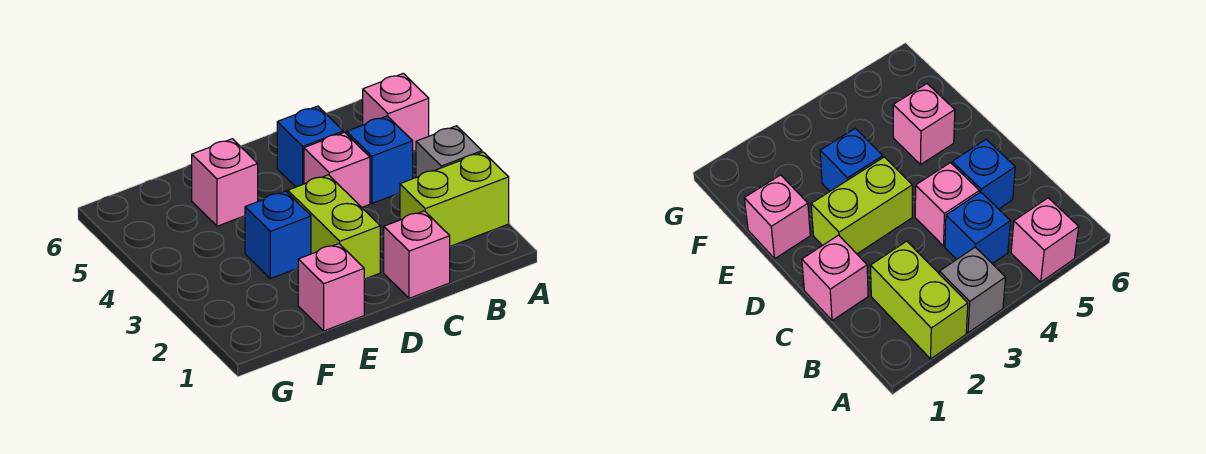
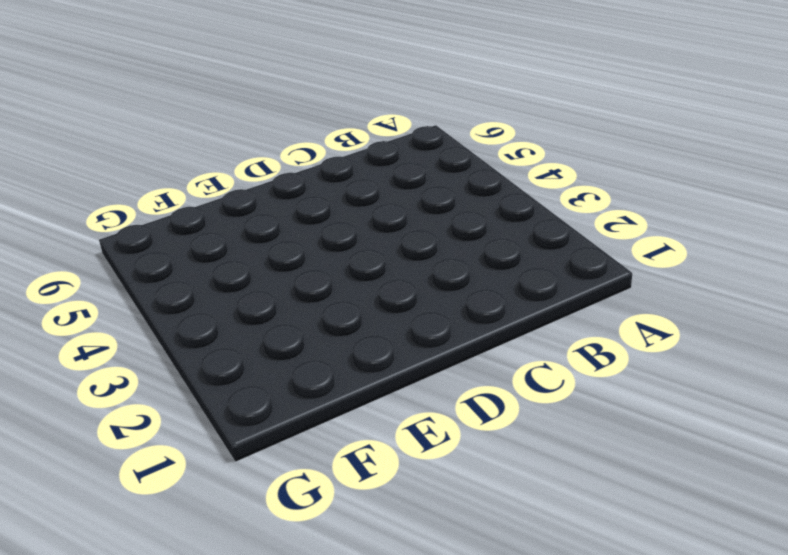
none -> lime brick A2:B2 level 1
none -> grey brick A3 level 1

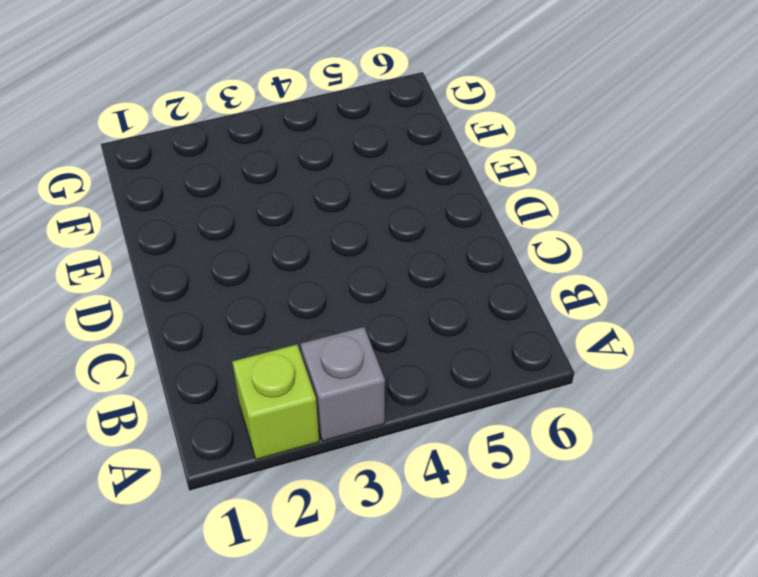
lime brick A2 level 1 -> lime brick A2:B2 level 1
none -> pink brick A5 level 1
none -> blue brick B4 level 1

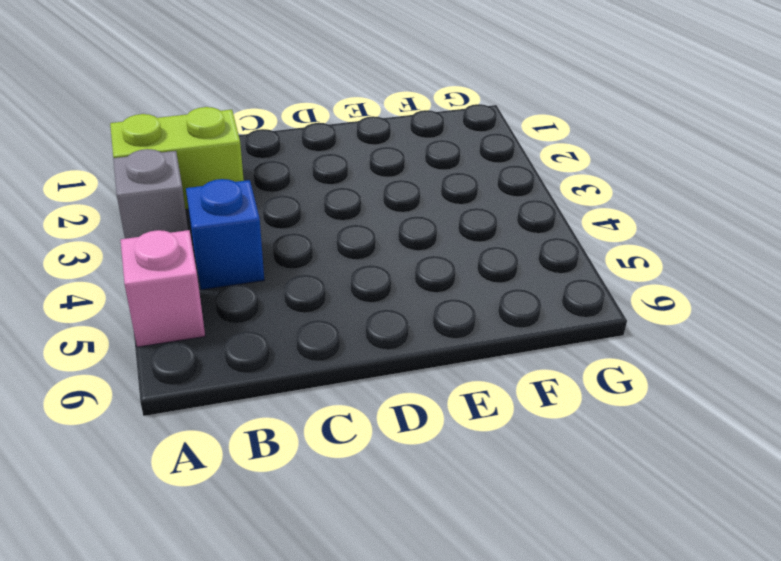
none -> pink brick C1 level 1
none -> pink brick C4 level 1

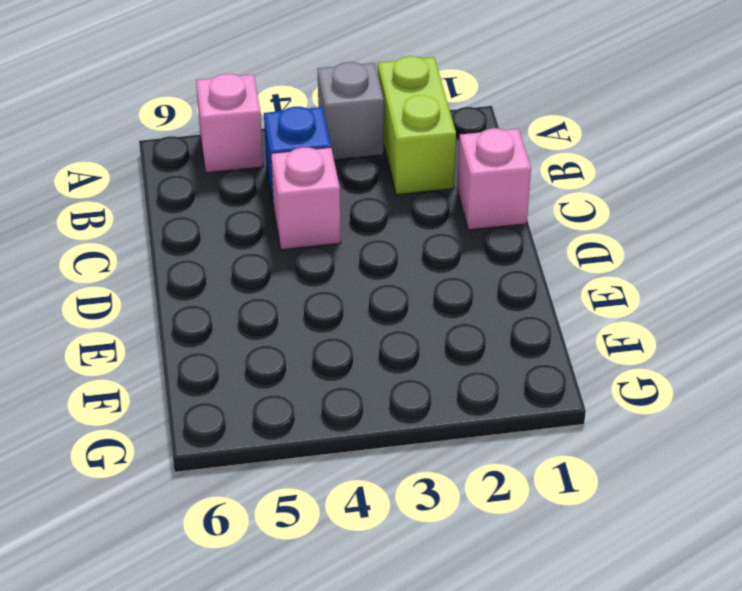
none -> blue brick C5 level 1
none -> lime brick D2:D3 level 1

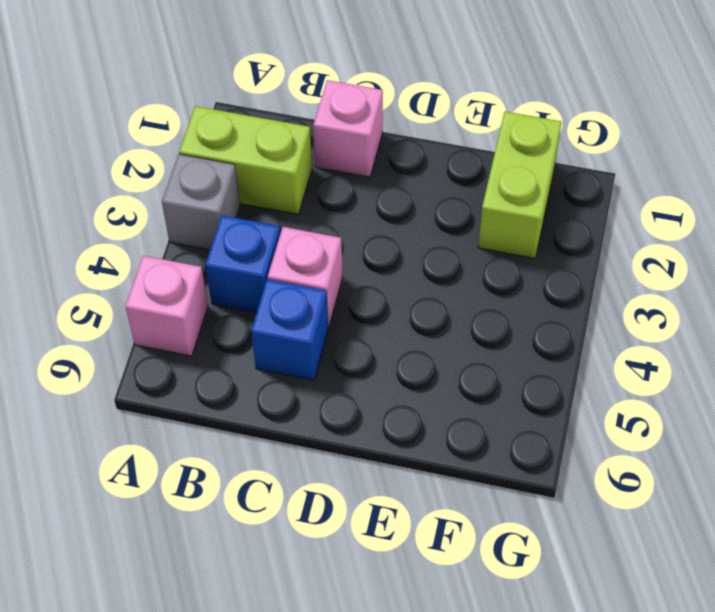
lime brick F1:F2 level 1 -> lime brick D2:D3 level 1
none -> pink brick E1 level 1
none -> blue brick E3 level 1

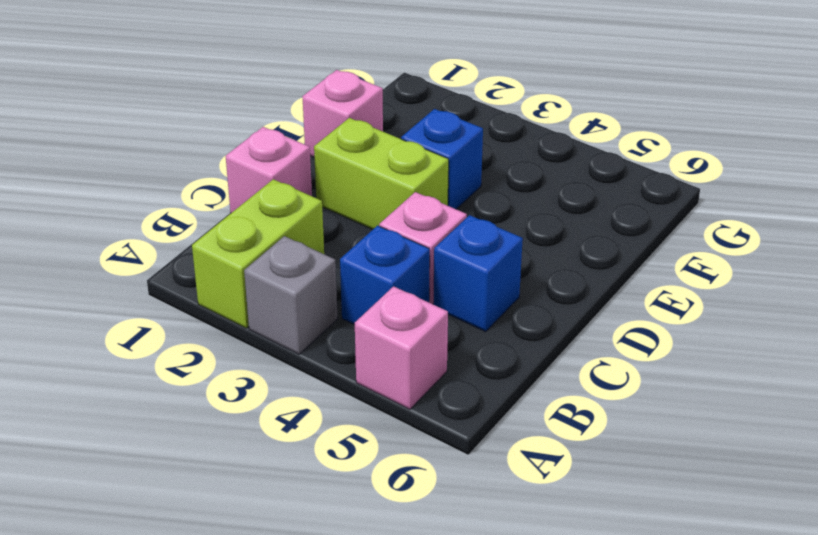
none -> pink brick E5 level 1

